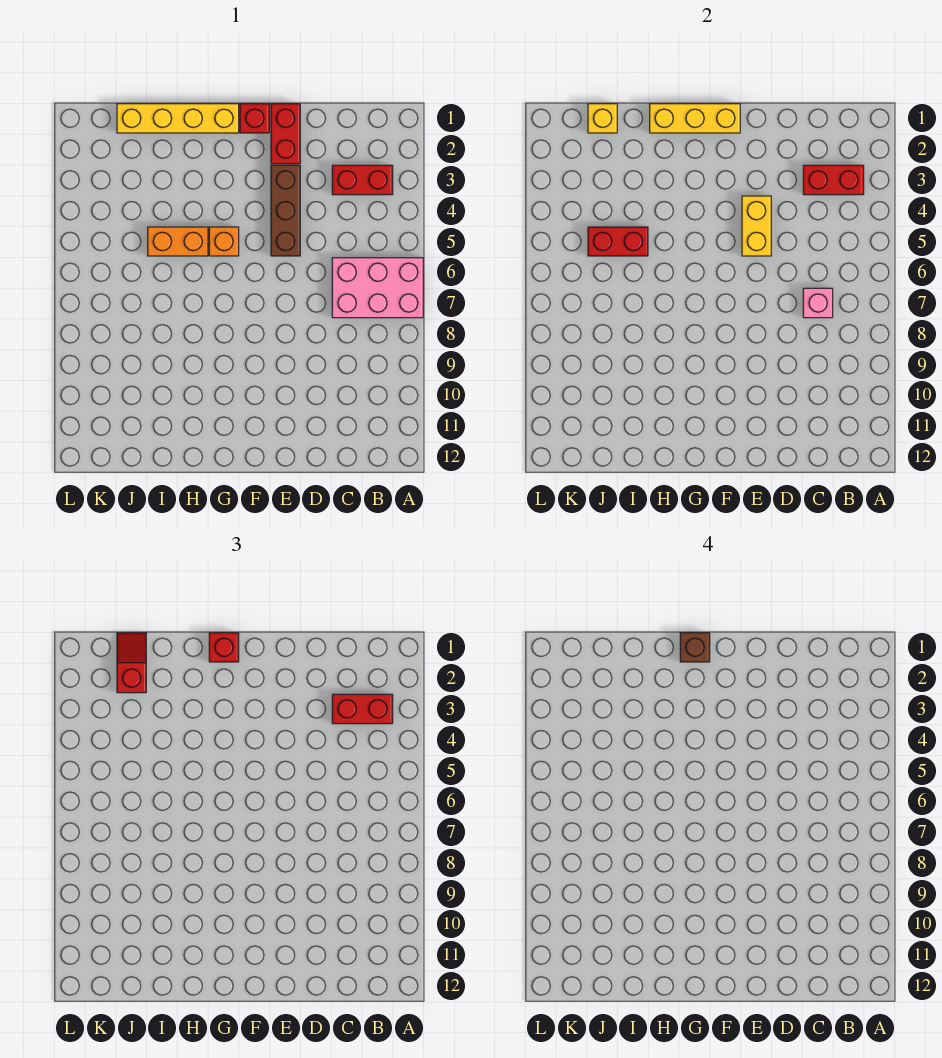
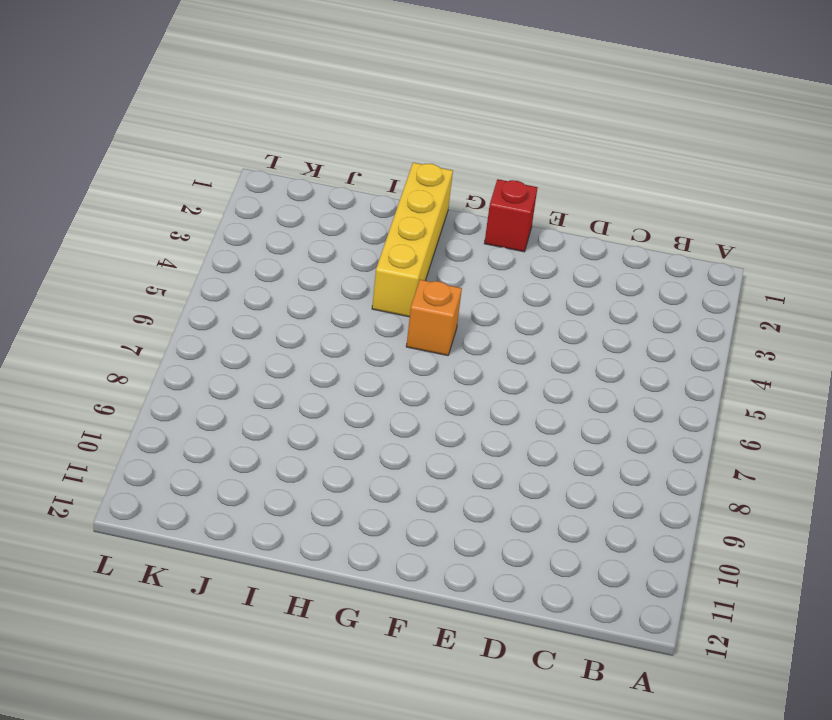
yellow brick H1:H4 level 1 -> yellow brick G1:J1 level 1
none -> pink brick A6:C7 level 1
none -> red brick B3:C3 level 1
none -> red brick E1:E2 level 1

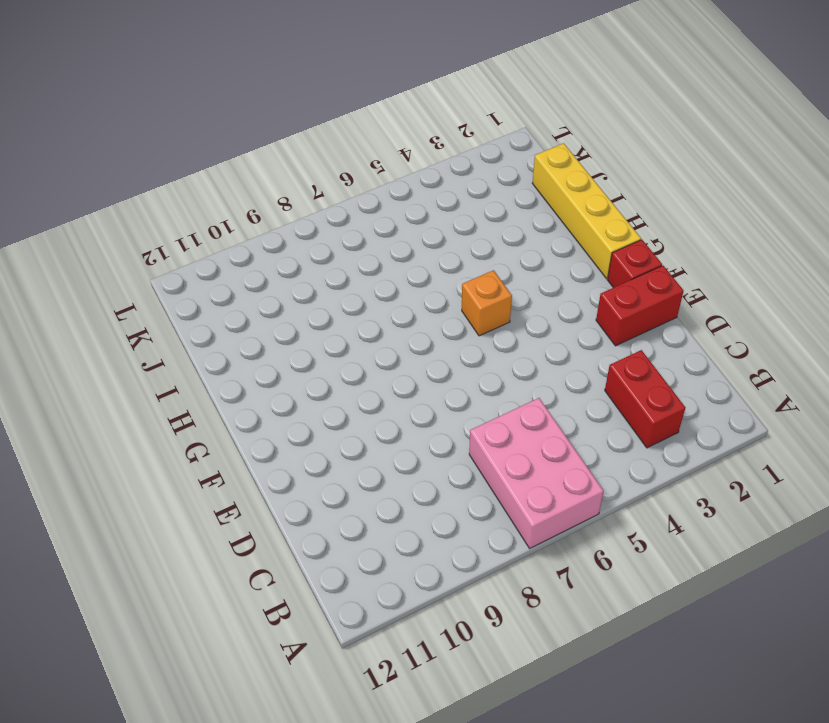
none -> brown brick E3:E5 level 1
none -> orange brick H5:I5 level 1
none -> red brick B3:C3 level 2

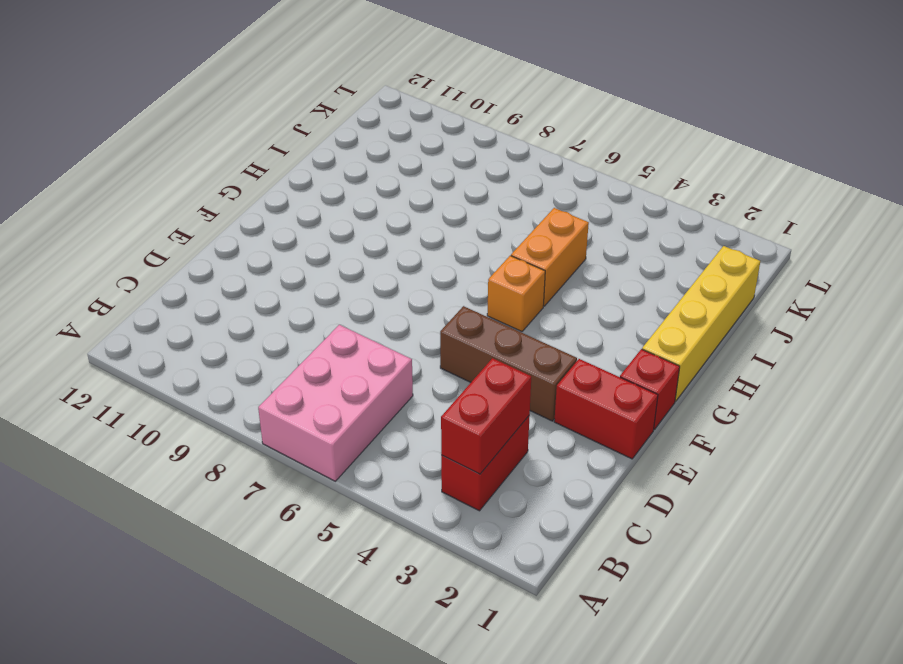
none -> pink brick C7 level 2
none -> yellow brick E4:E5 level 2
none -> yellow brick F1:H1 level 2

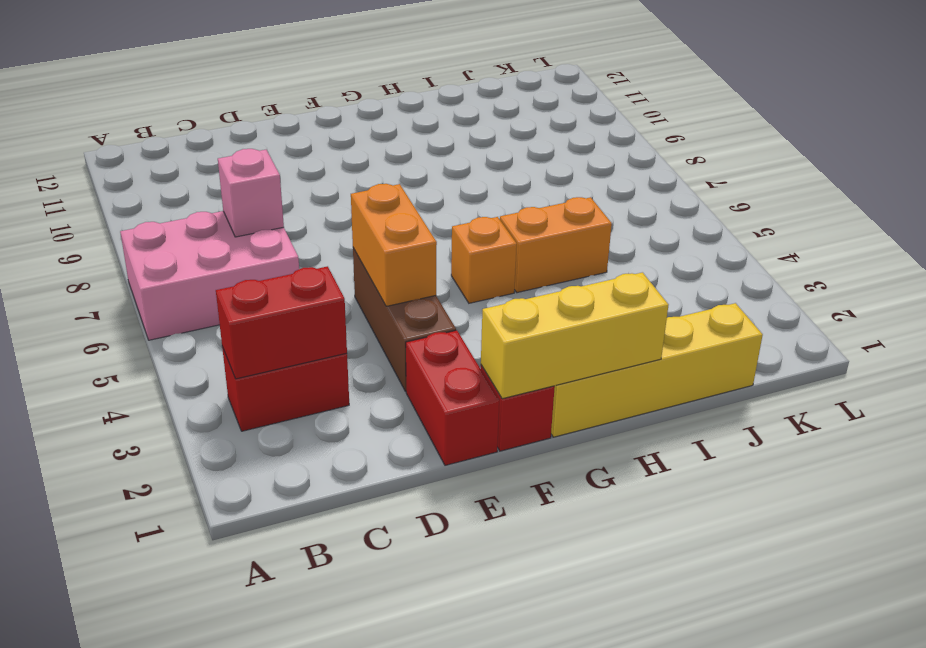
orange brick E4:E5 level 2 -> yellow brick E4:E5 level 2
none -> red brick I5:J5 level 2
none -> yellow brick J1 level 2
none -> red brick B3:C3 level 3

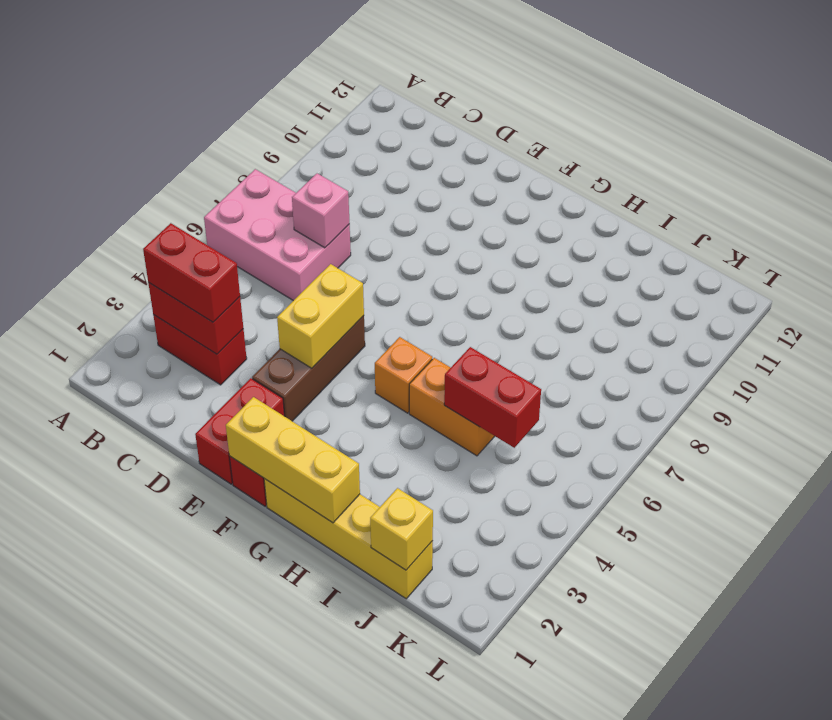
none -> red brick G1 level 3
none -> red slope J1:J2 level 3 top 2
none -> brown brick G1 level 4

